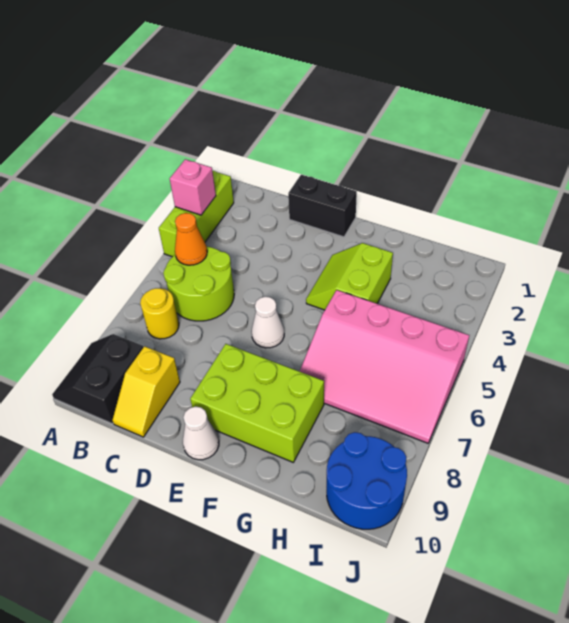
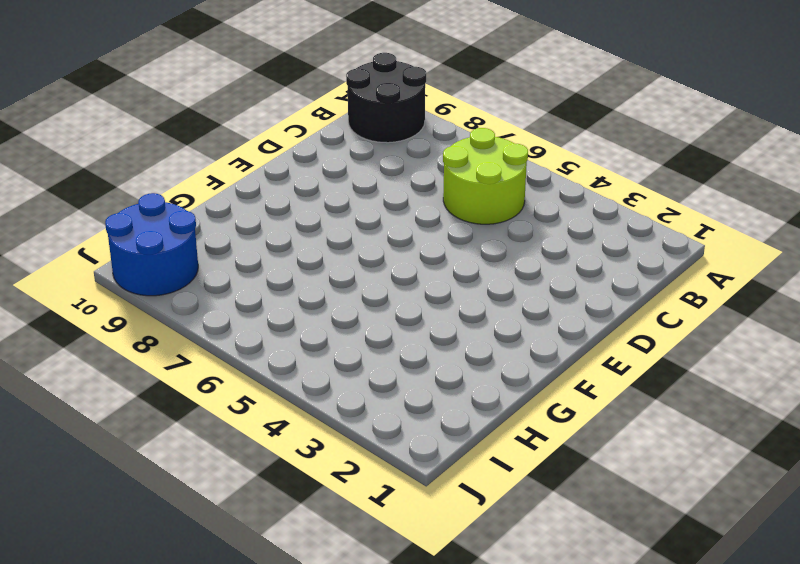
black round brick A9:B10 level 1 -> black slope A9:B10 level 1 top B
none -> lime brick A2:A4 level 1
none -> yellow round brick B7 level 1
none -> yellow slope C9:C10 level 1 top 9

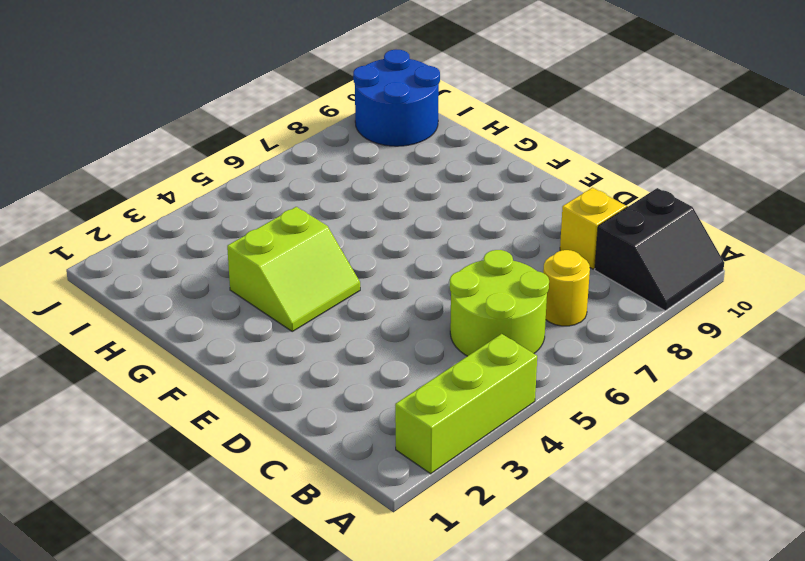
none -> black brick D1:E1 level 1
none -> white cone E6 level 1
none -> lime brick E8:G9 level 1

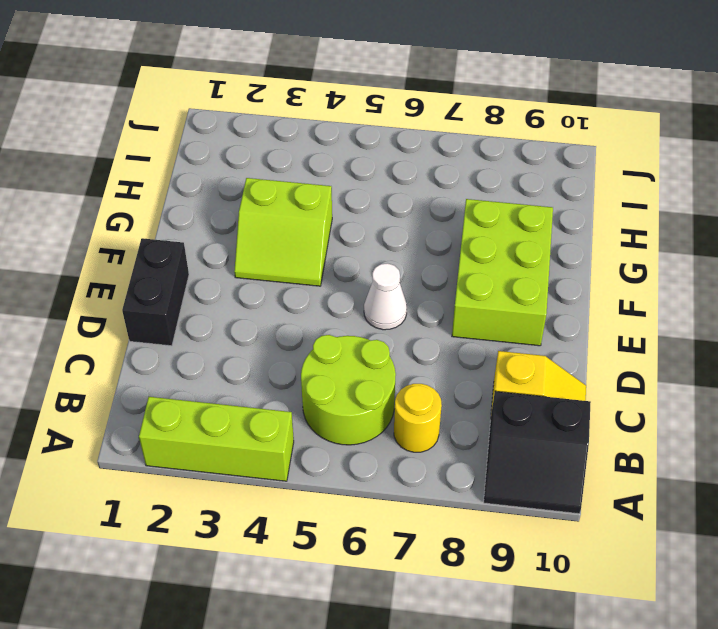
none -> white cone E10 level 1
none -> pink slope G5:J7 level 1 top 5
none -> blue round brick I9:J10 level 1

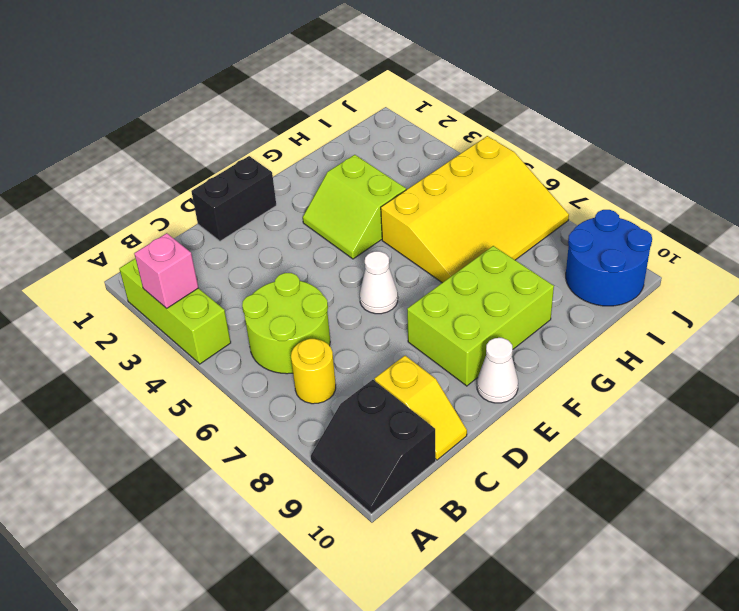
yellow slope G5:J7 level 1 top 5 -> pink slope G5:J7 level 1 top 5
none -> orange cone B5 level 2

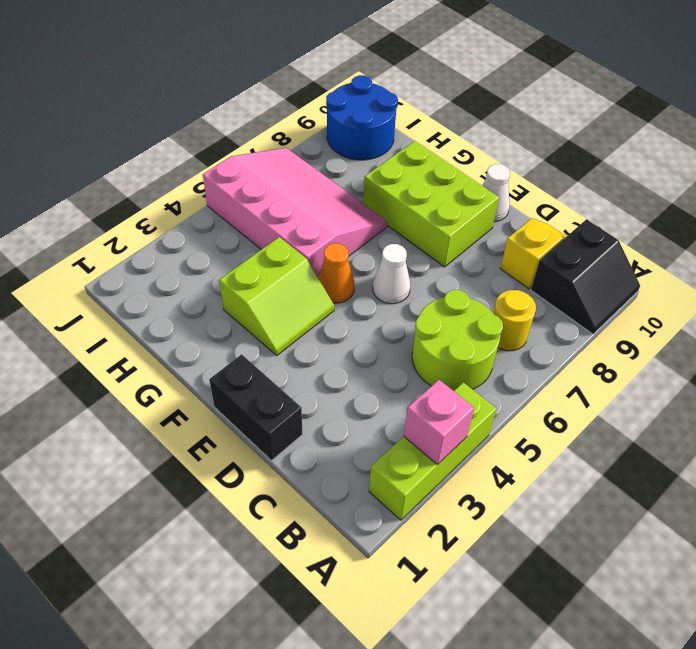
orange cone F5 level 1 -> orange cone B5 level 2

